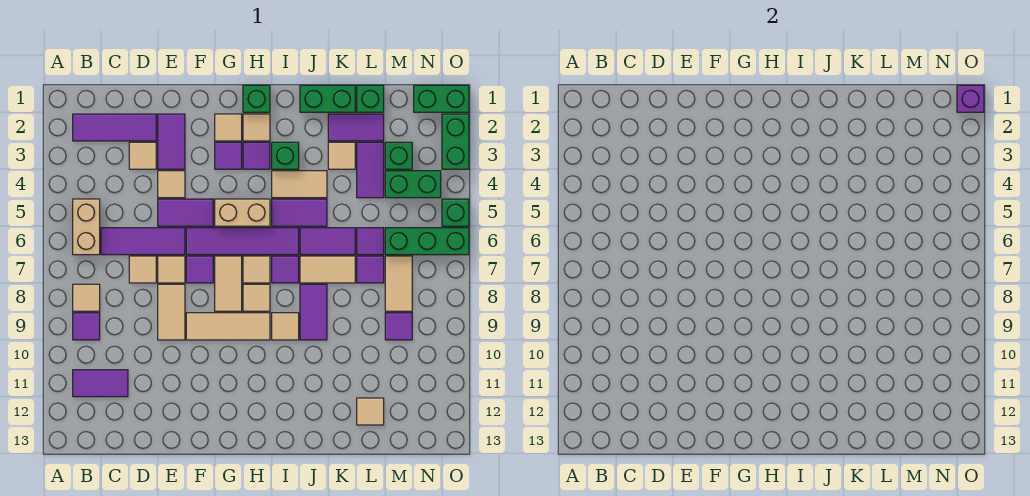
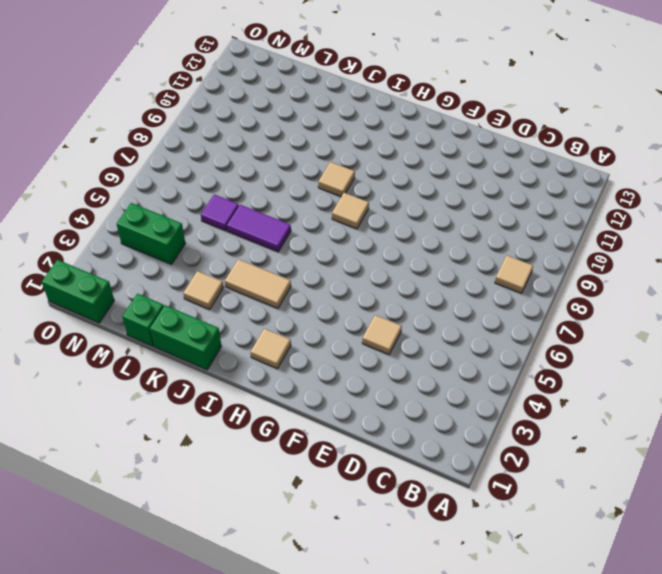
none -> purple tile B2:D2 level 1
none -> tan brick B5:B6 level 1
none -> purple tile B9 level 1
none -> purple tile B11:C11 level 1

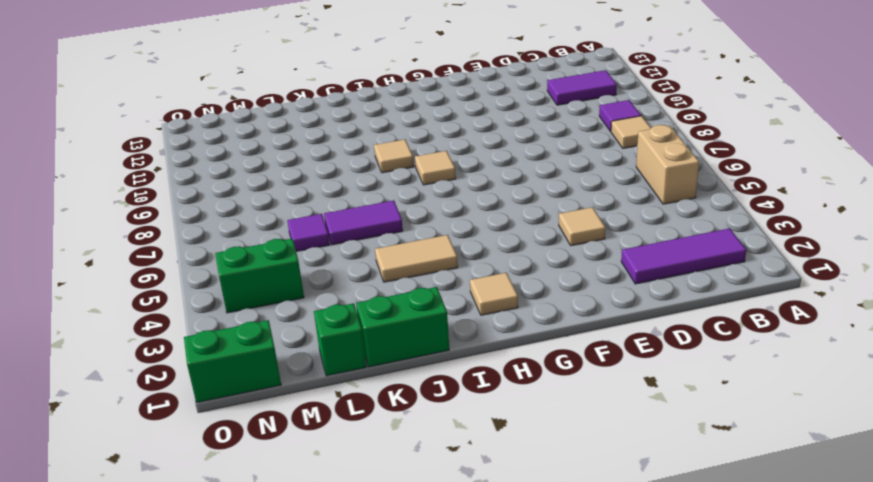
none -> purple tile C6:E6 level 1
none -> tan tile D3 level 1
none -> tan tile D7 level 1
none -> purple tile E2:E3 level 1

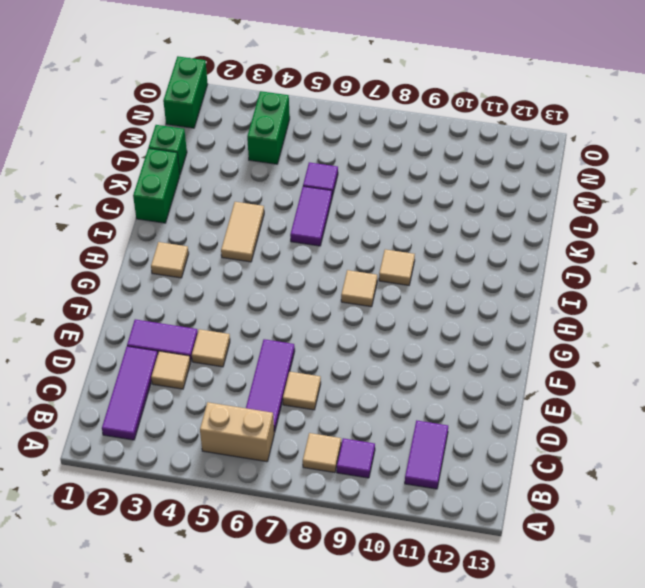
none -> purple tile E5:F5 level 1
none -> tan tile E7 level 1
none -> tan tile E8:E9 level 1
none -> purple tile F6:I6 level 1

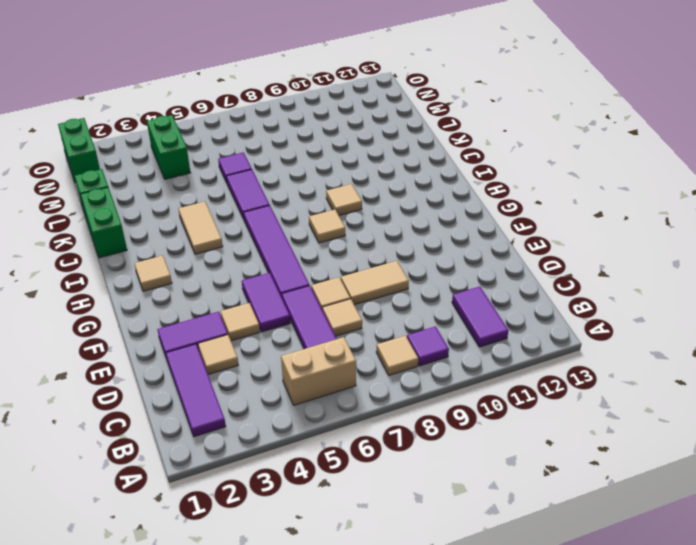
none -> purple tile F7 level 1
none -> tan tile F9:H9 level 1
none -> tan tile G2 level 1
none -> purple tile G3 level 1

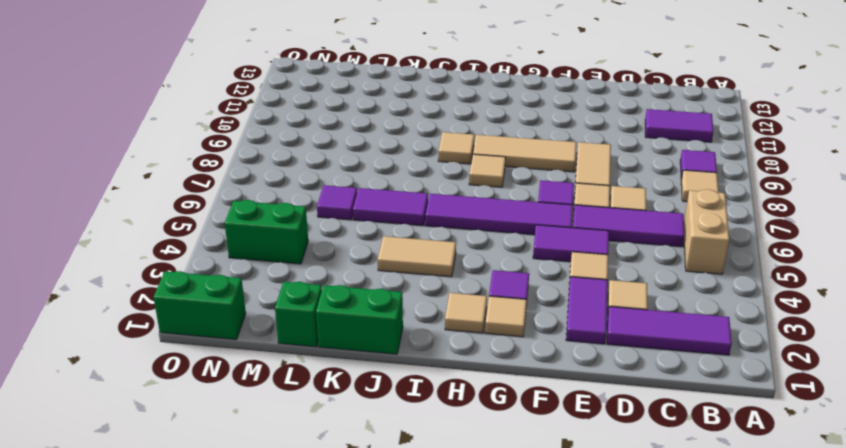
none -> tan brick G5:H5 level 1
none -> tan tile G7:G8 level 1
none -> green brick H1 level 1
none -> purple tile H3 level 1

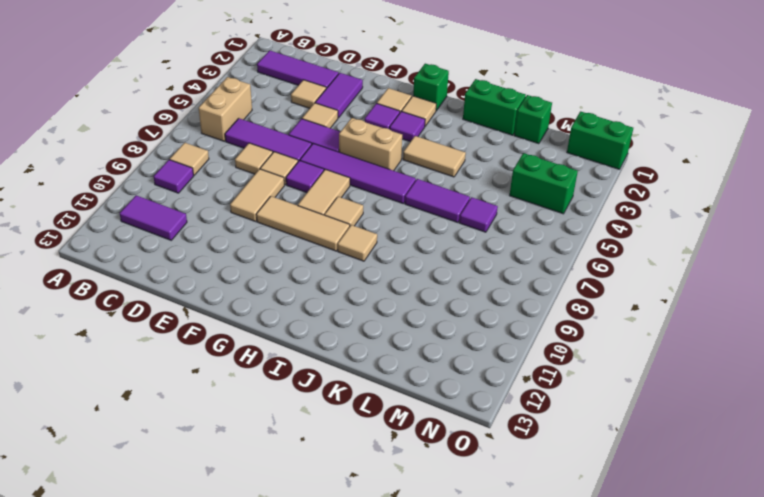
none -> tan tile H7 level 1
none -> green brick I3 level 1
none -> purple tile I5:J5 level 1
none -> purple tile I7 level 1

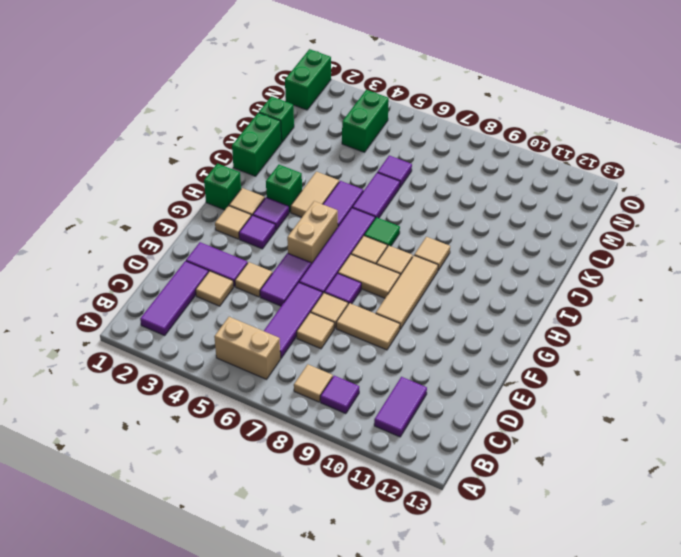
green tile I7 level 1 -> purple tile I7 level 1
none -> tan tile J7:K7 level 1
none -> purple tile J8:J9 level 1
none -> purple tile K2:L2 level 1
none -> tan tile K3 level 1

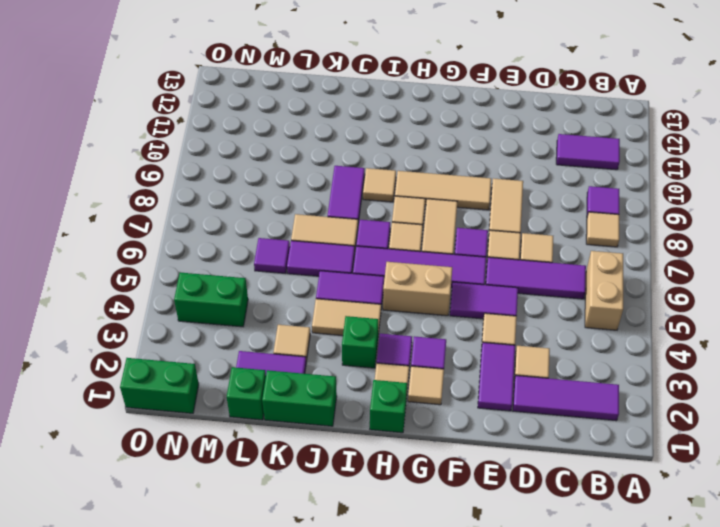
none -> purple tile L3:L4 level 1
none -> purple tile L7 level 1
none -> tan tile L12 level 1
none -> green brick M3 level 1

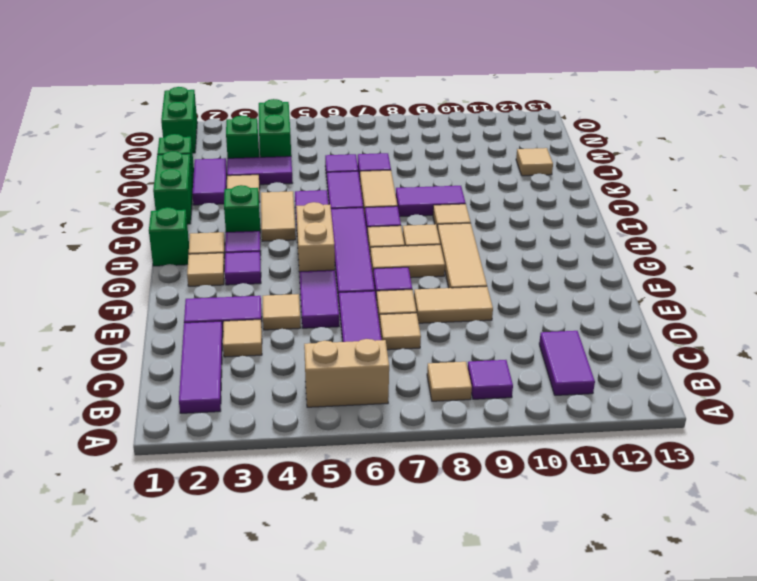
none -> green brick M6:O6 level 1
none -> tan tile M7:M8 level 1
none -> purple tile M9 level 1
none -> green brick O2:O3 level 1

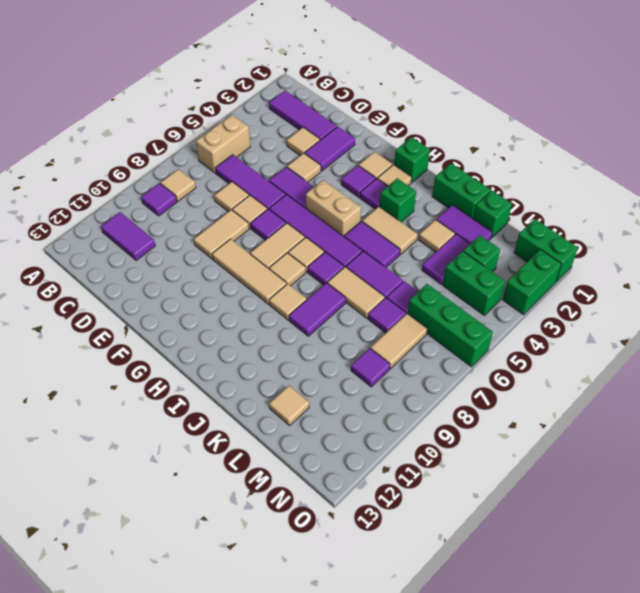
none -> green brick O5 level 1
none -> purple brick O1 level 2

